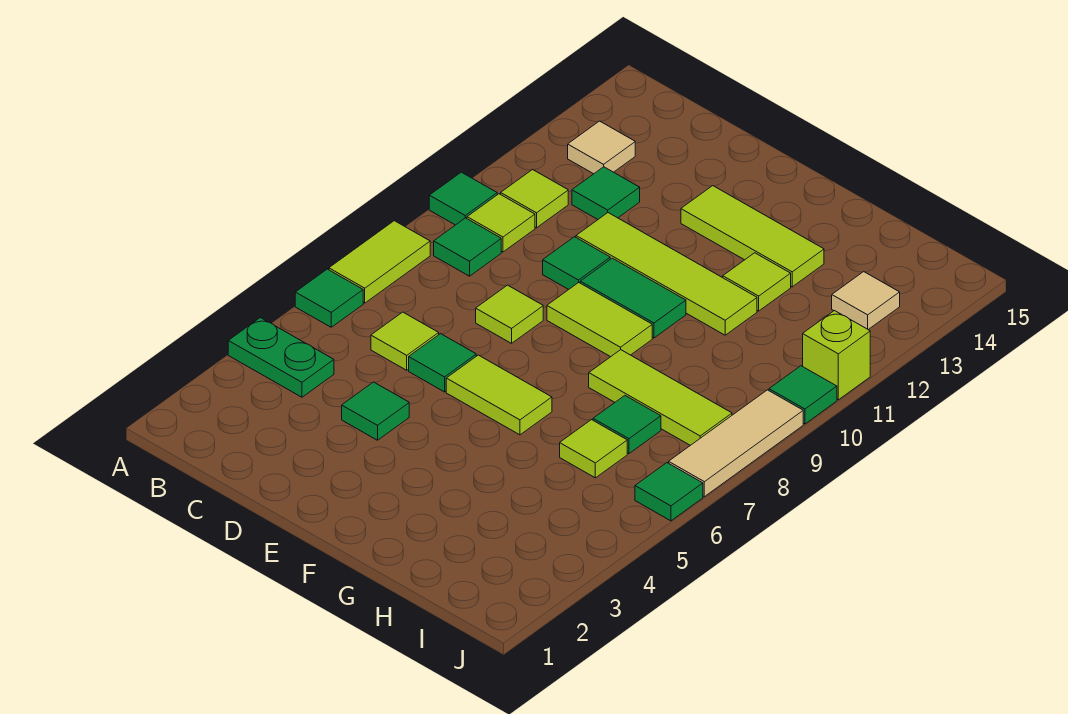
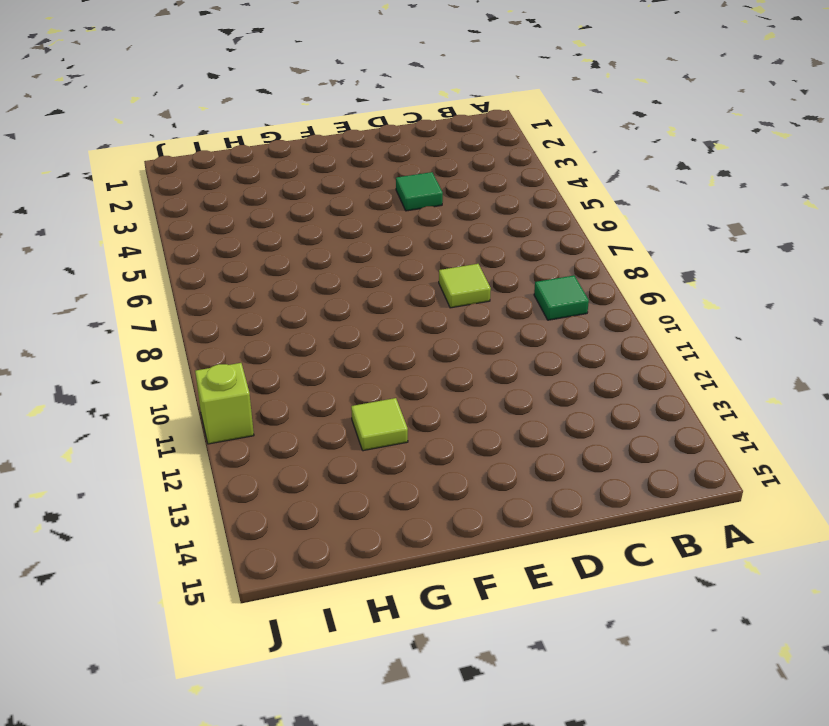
none -> green plate A4:B4 level 1
none -> green tile A6 level 1
none -> lime tile A7:A8 level 1

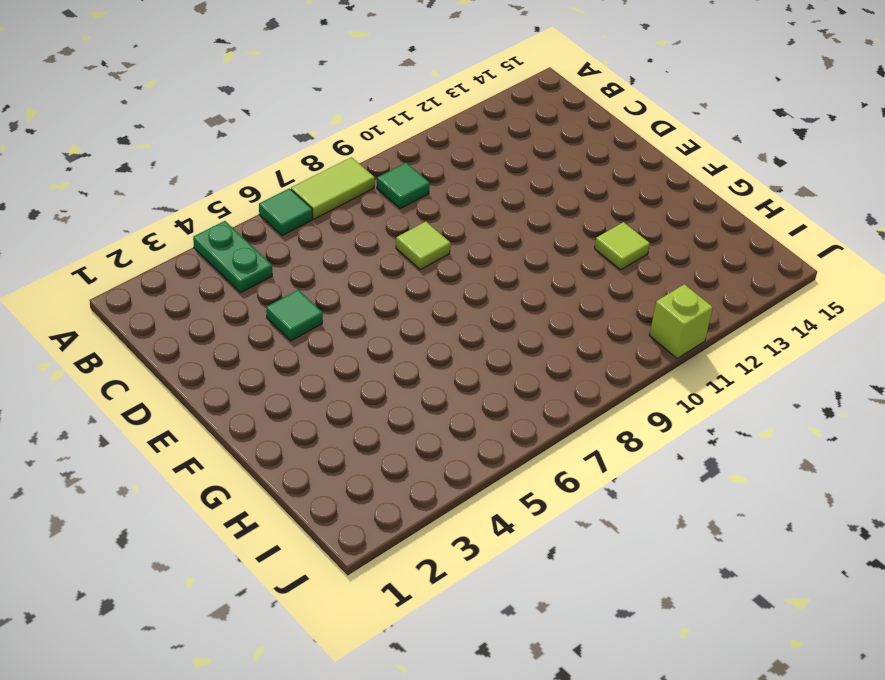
none -> green tile A10 level 1
none -> lime tile B10 level 1
none -> lime tile B11 level 1

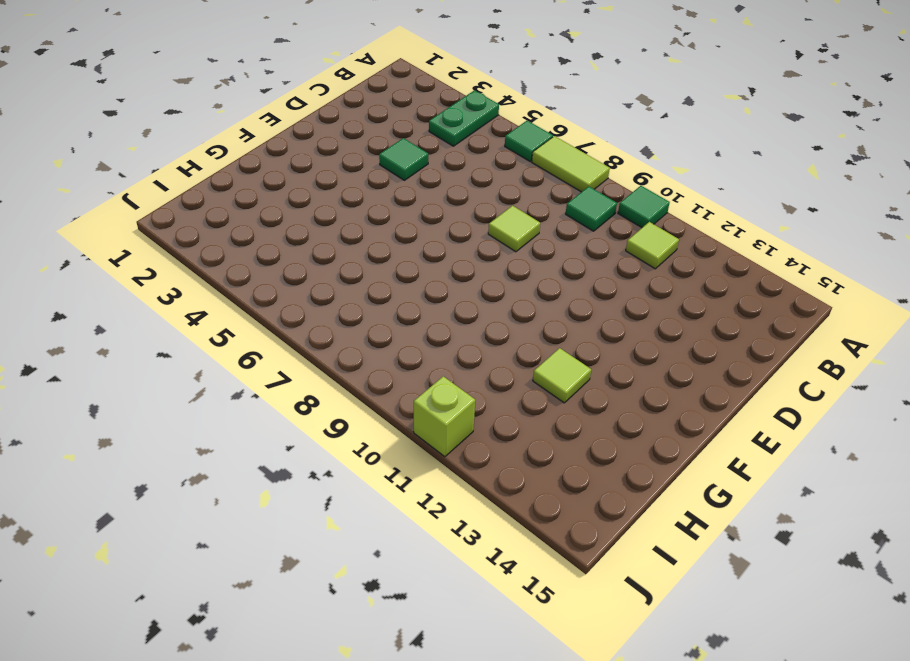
none -> lime tile B10 level 1
none -> tan tile B13 level 1
none -> lime tile C6 level 1

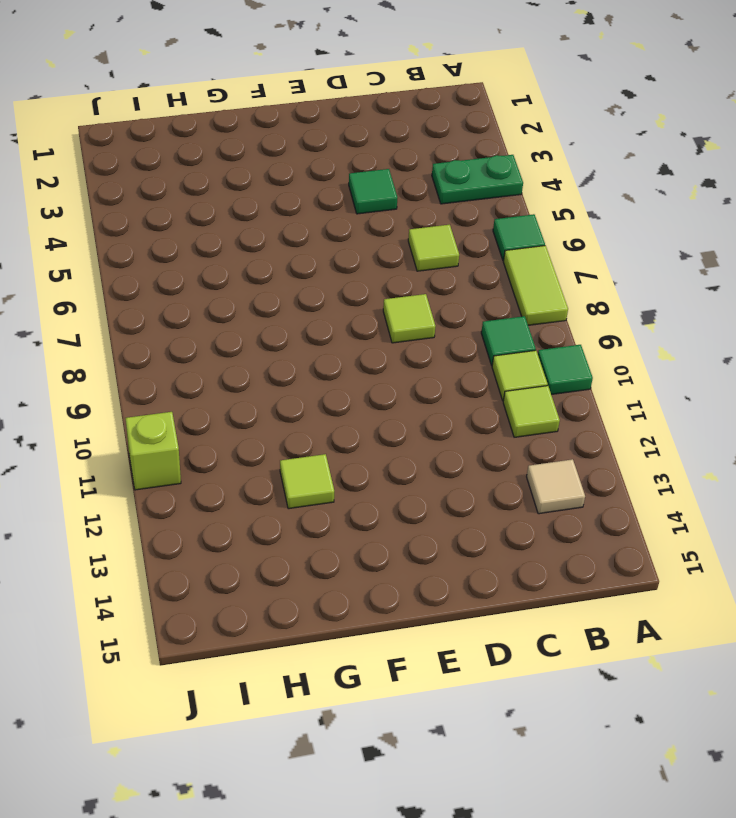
none -> green tile C12 level 1
none -> green tile D6 level 1
none -> green tile D10 level 1

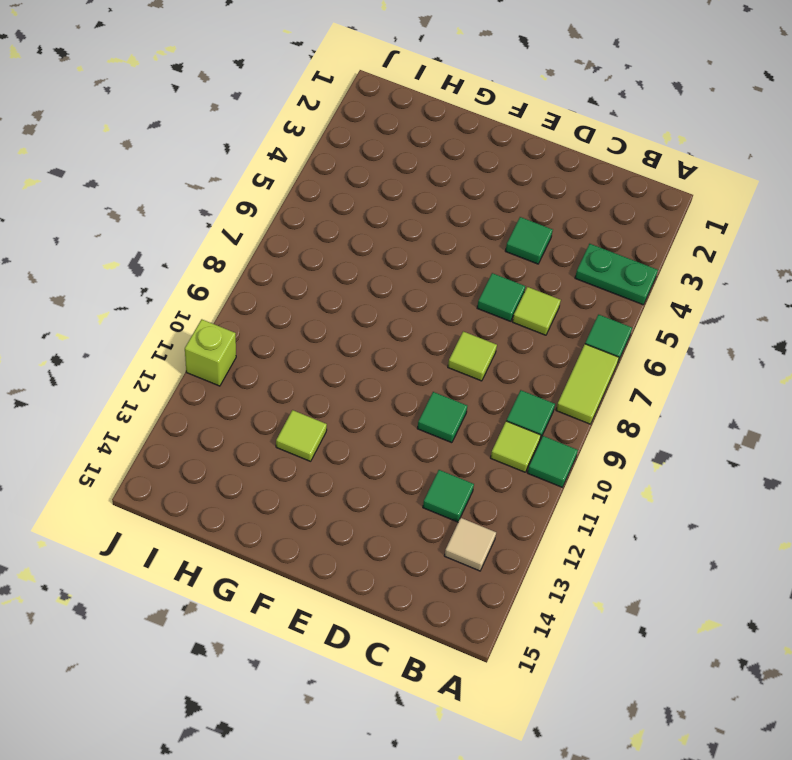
none -> lime tile B11 level 1
none -> lime tile D11:G11 level 1
none -> lime tile E6:F6 level 1

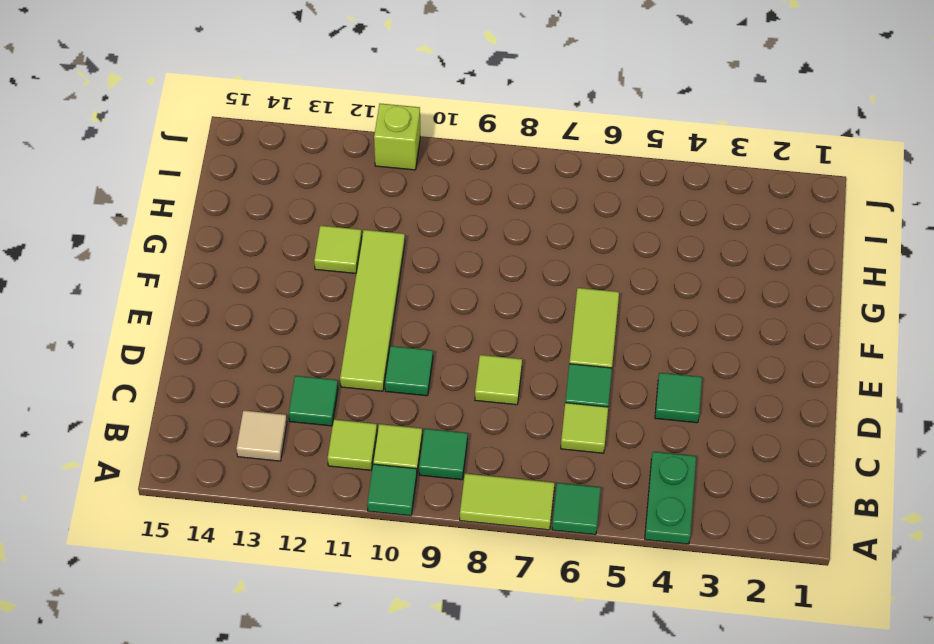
none -> lime tile E9:F9 level 1
none -> green tile E10:F10 level 1
none -> lime tile E13:G13 level 1

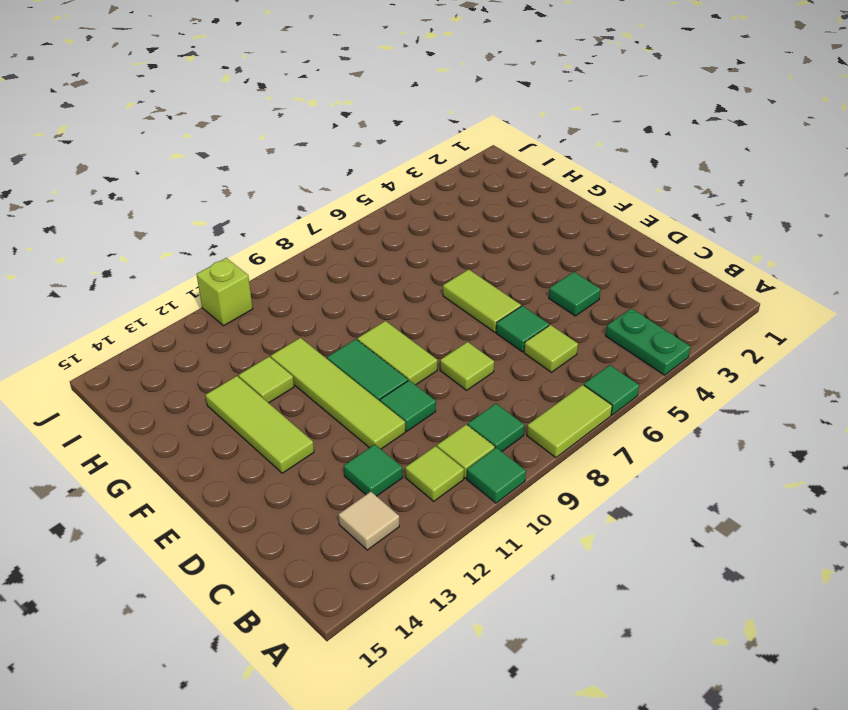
none -> lime tile G8:I8 level 1
none -> lime tile H6 level 1
none -> green tile H7 level 1

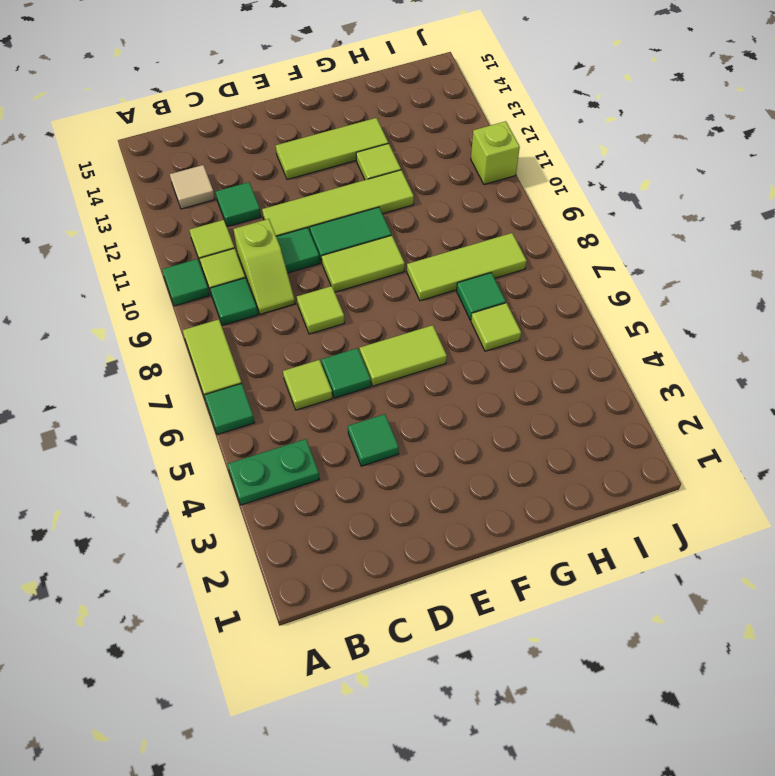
lime slope C9:C10 level 1 top 10 -> none
none -> tan tile I13 level 1
none -> green tile J6 level 1
none -> tan tile J7:J9 level 1

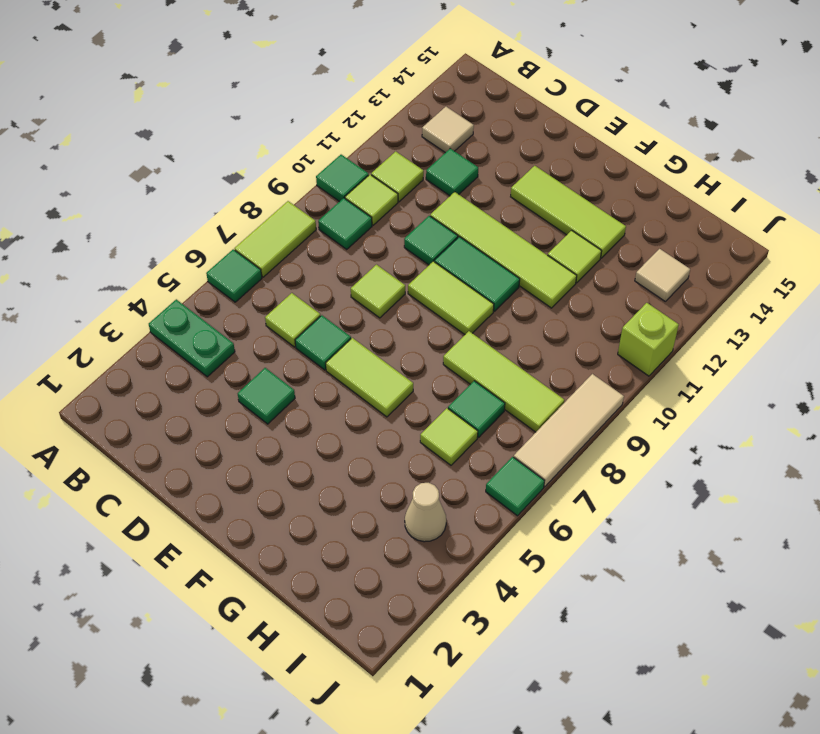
tan cone I4 level 1 -> none
none -> green tile J10 level 1

